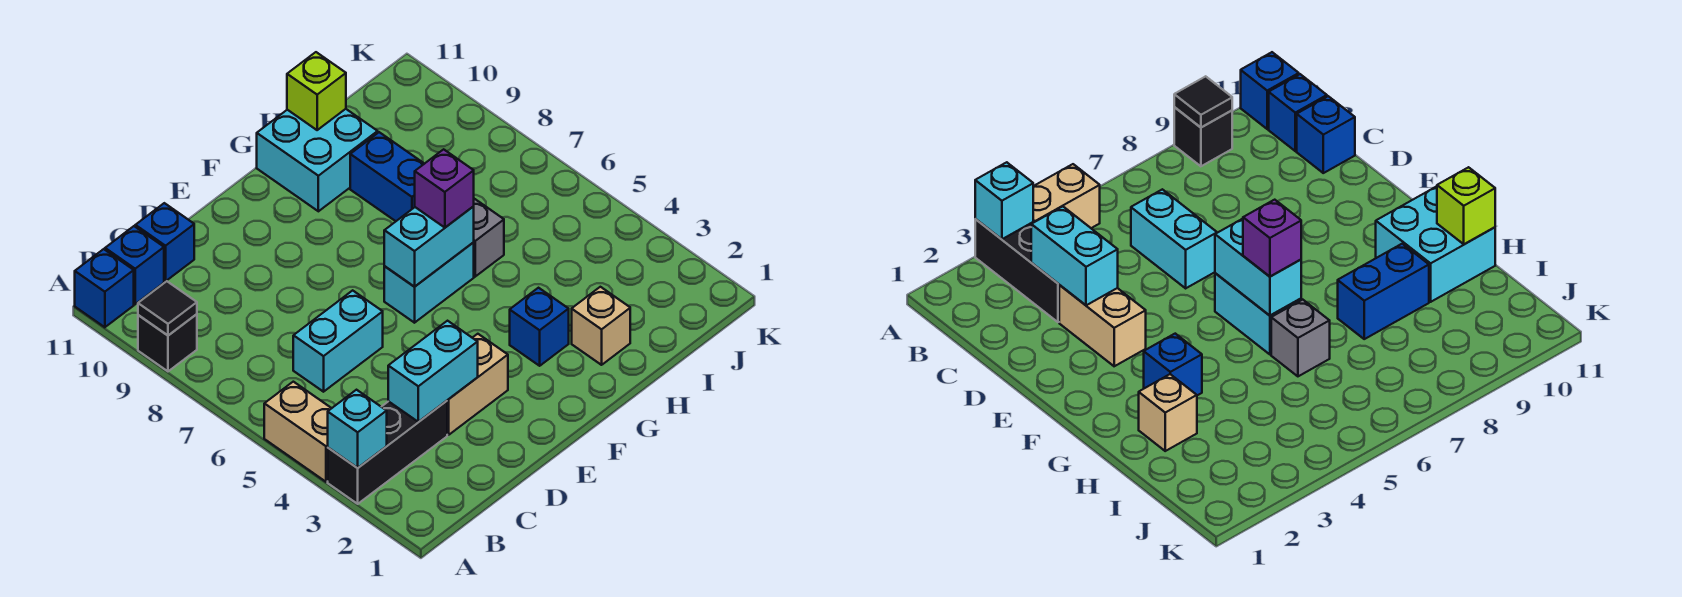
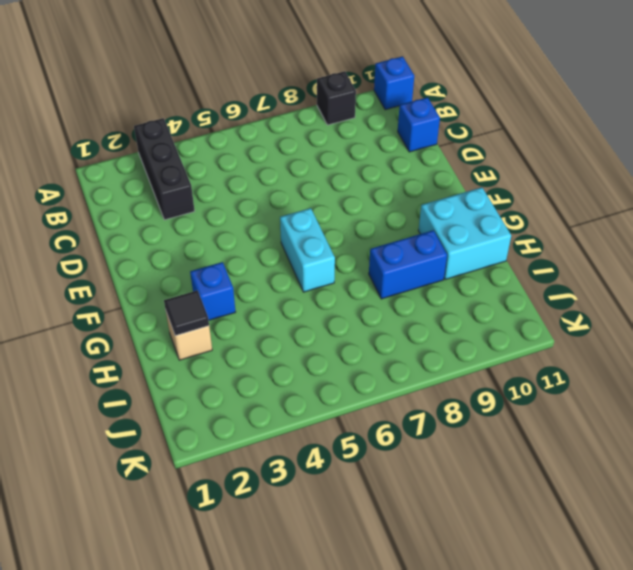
black tile H2 level 2 -> black tile A9 level 2
none -> tan brick A4:A5 level 1
none -> blue brick B11 level 1
none -> cyan brick C6:D6 level 1

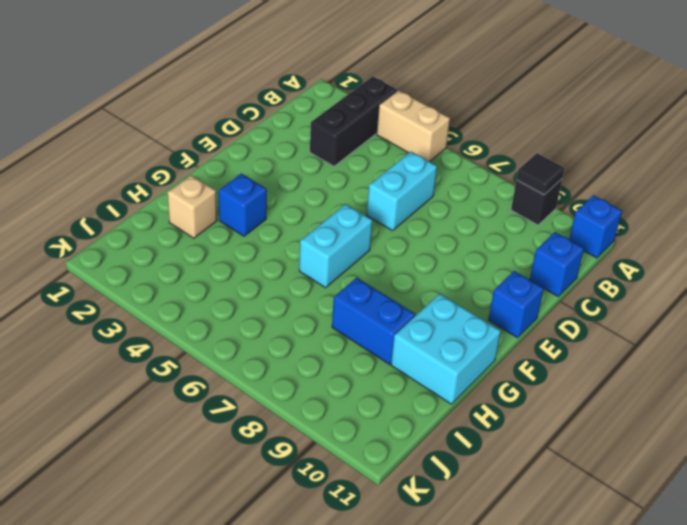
blue brick E11 level 1 -> blue brick B11 level 1
none -> tan brick D3:E3 level 1
none -> grey brick H6 level 1
none -> cyan brick A3 level 2

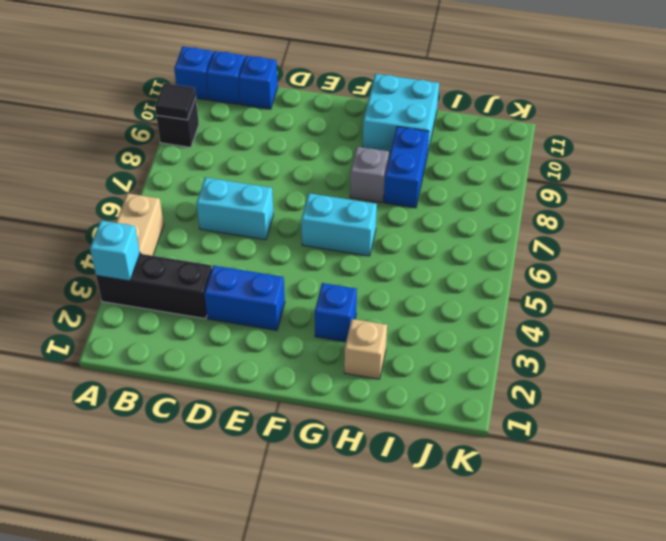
blue brick D3:E3 level 1 -> tan brick D3:E3 level 1
grey brick G8 level 1 -> grey brick H6 level 1
none -> cyan brick C3:D3 level 2
none -> cyan brick F6:G6 level 2
none -> lime brick H11 level 2

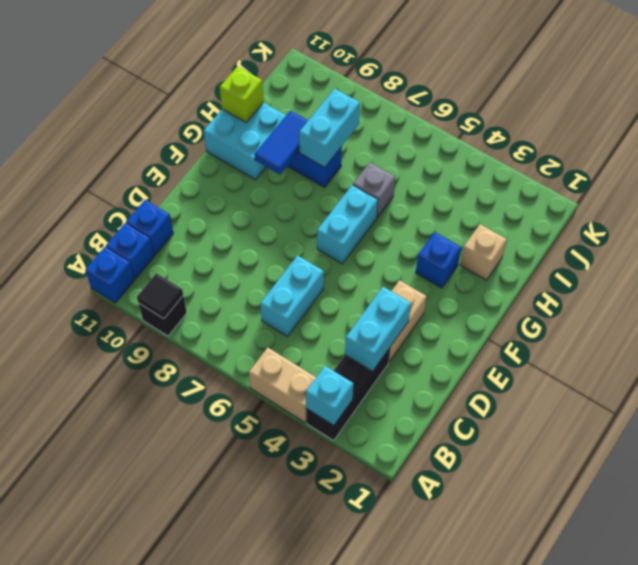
blue tile G9:H9 level 2 -> none
cyan brick H8:I8 level 2 -> cyan brick F6:G6 level 2
none -> purple brick G6 level 3

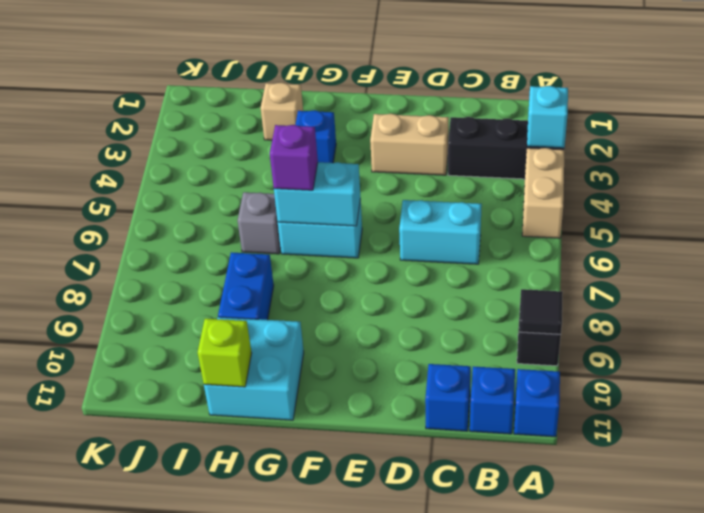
none -> cyan brick C3:D3 level 2

